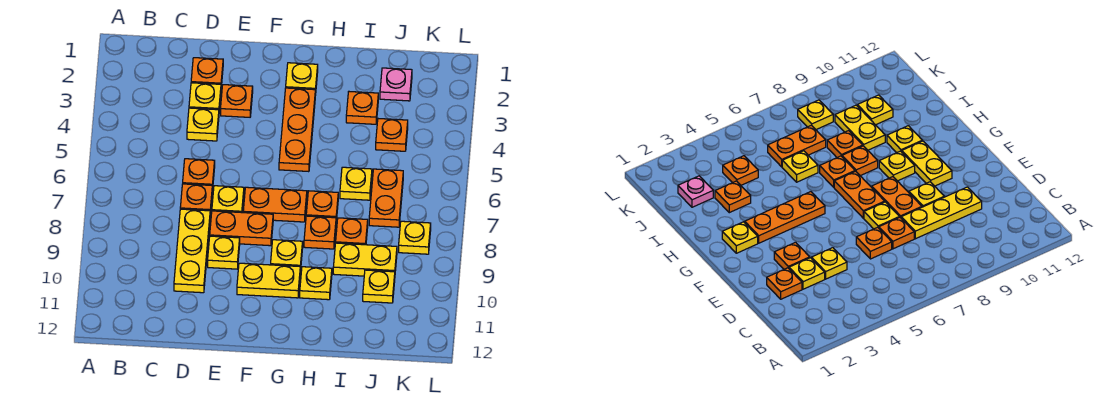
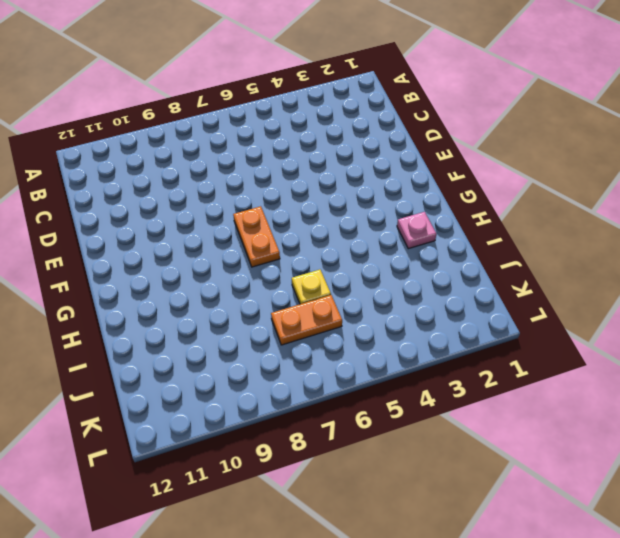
pink plate H2 level 1 -> pink plate J2 level 1
none -> orange plate D2 level 1
none -> yellow plate D3 level 1
none -> yellow plate D4 level 1

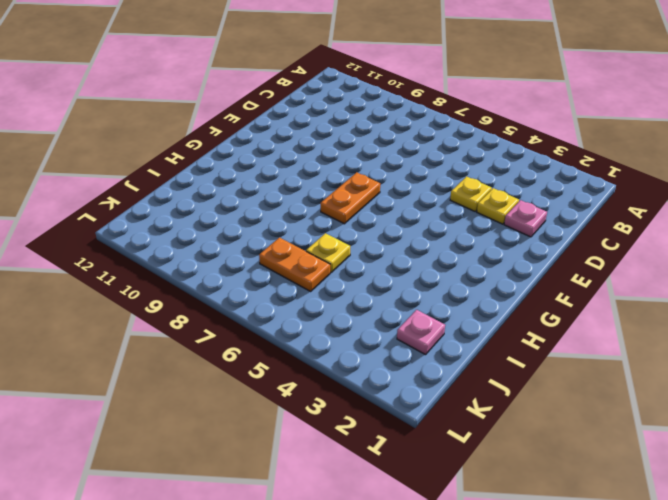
pink plate D2 level 1 -> orange plate D2 level 1
none -> orange plate D6 level 1
none -> orange plate D7 level 1
none -> yellow plate D8:D10 level 1

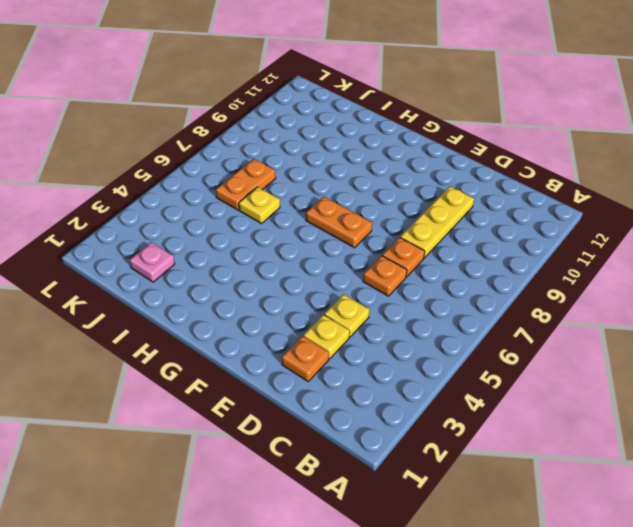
none -> orange plate E3 level 1
none -> yellow plate E7 level 1
none -> orange plate E8:F8 level 1

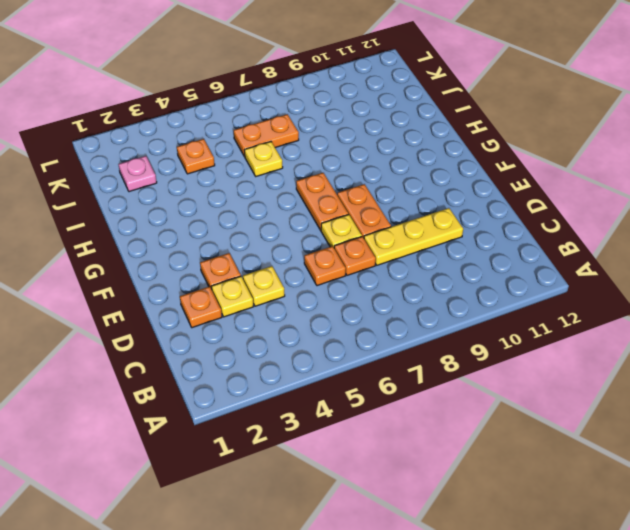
none -> yellow plate E9 level 1
none -> yellow plate F10:G10 level 1
none -> yellow plate G2 level 1

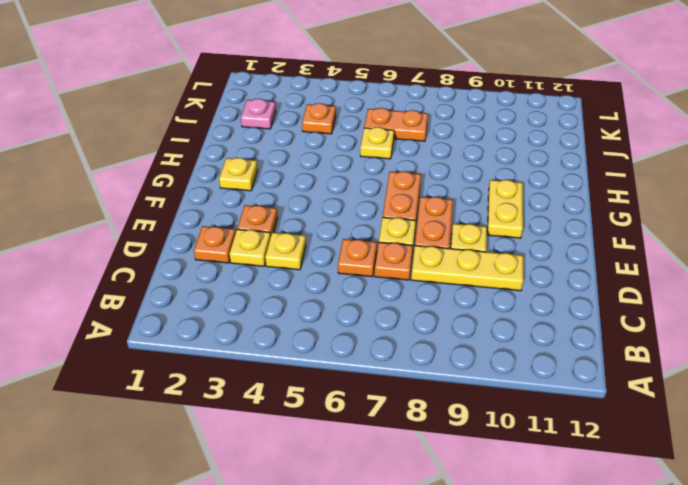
none -> orange plate G3:G5 level 1
none -> yellow plate G9 level 1
none -> orange plate H7 level 1

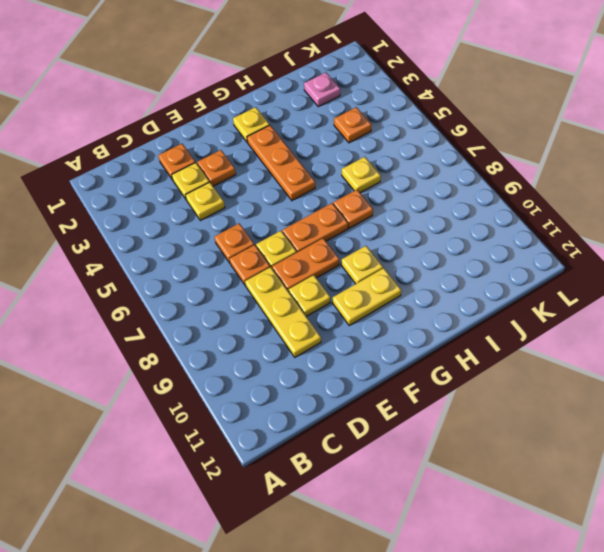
none -> orange plate H8 level 1
none -> yellow plate H10 level 1
none -> orange plate I3 level 1

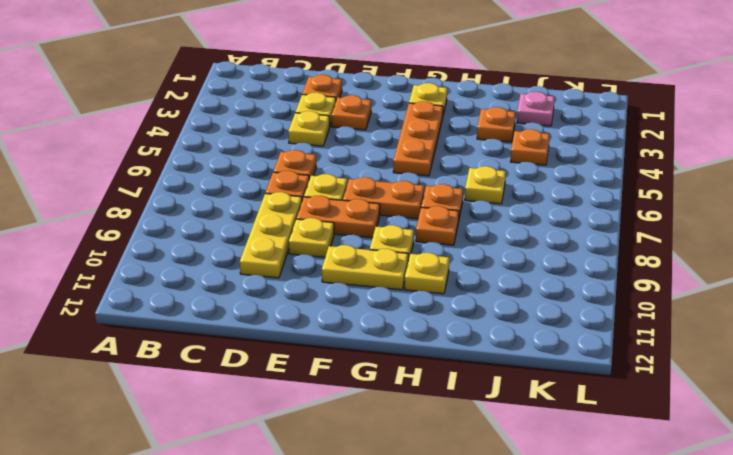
none -> orange plate I8 level 1
none -> yellow plate I9:J9 level 1
none -> orange plate J6:J7 level 1

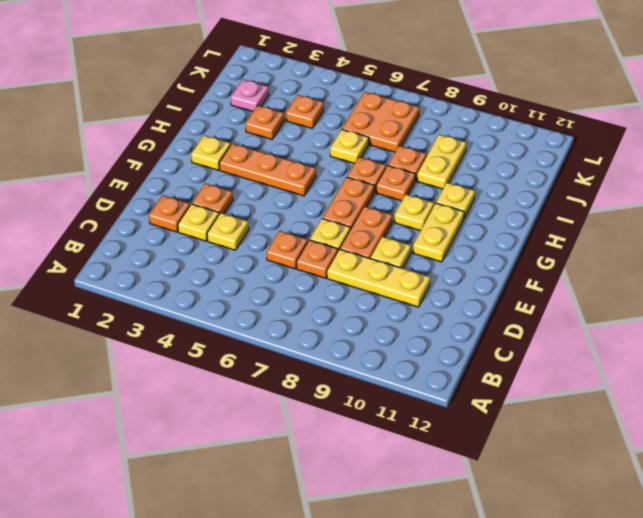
orange plate J6:K7 level 1 -> orange plate J6:J7 level 1
none -> yellow plate J10 level 1
none -> yellow plate K8 level 1

